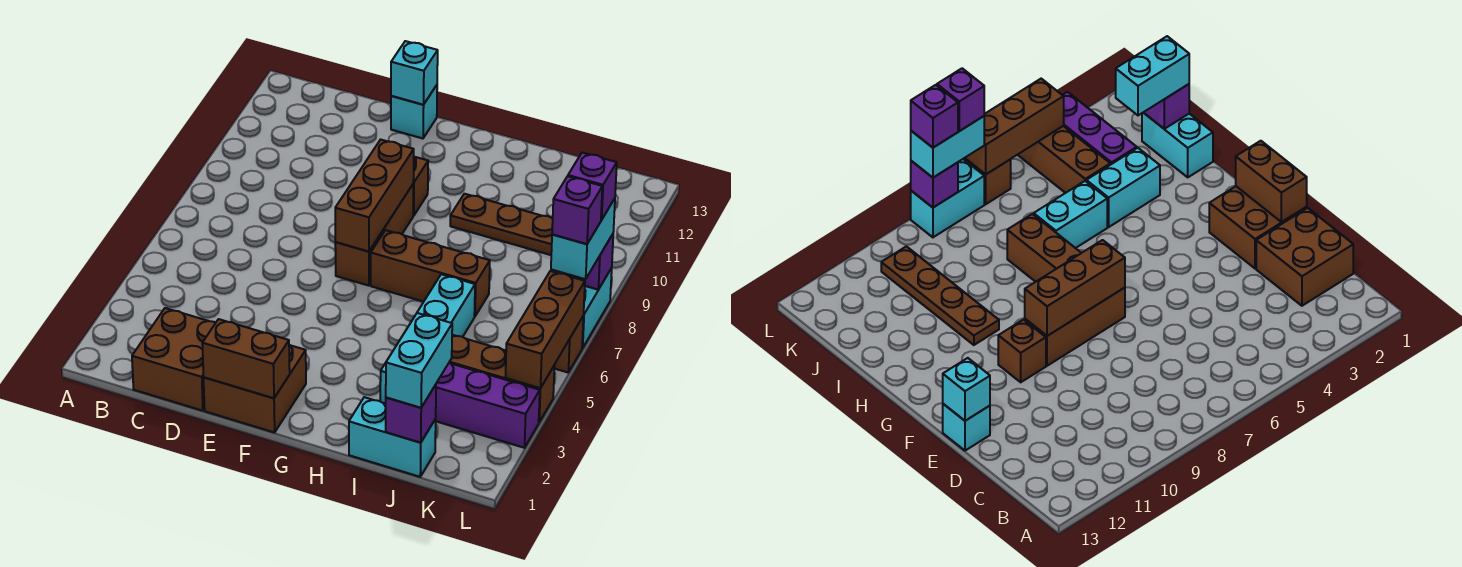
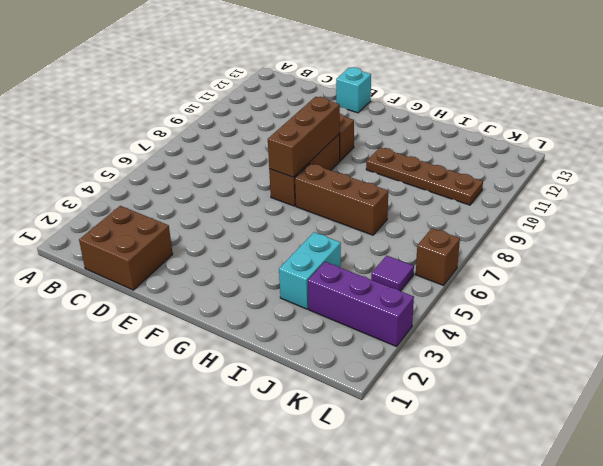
purple tile K5 level 1 -> none
none -> brown brick E1:F2 level 1
none -> cyan brick I1:J1 level 1
none -> cyan brick I5:I6 level 1

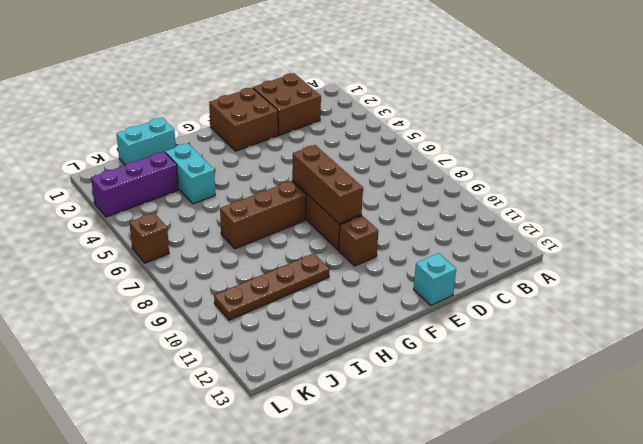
none -> cyan brick I5:I6 level 1
none -> brown brick J4:L4 level 1
none -> cyan brick L7:L8 level 1

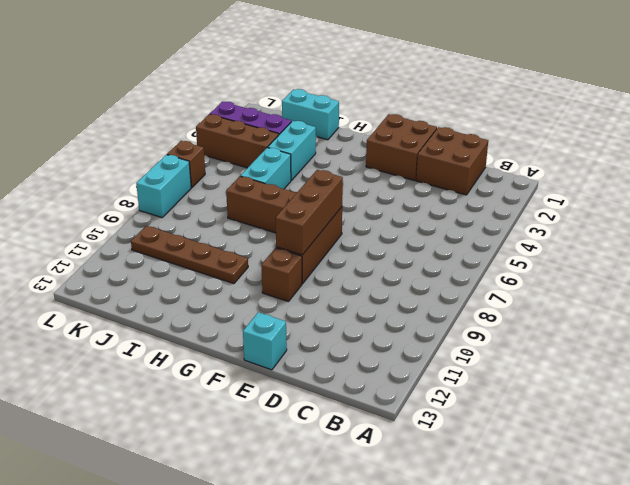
none -> brown brick E1:F1 level 2
none -> cyan brick E13 level 2
none -> purple brick J1 level 2

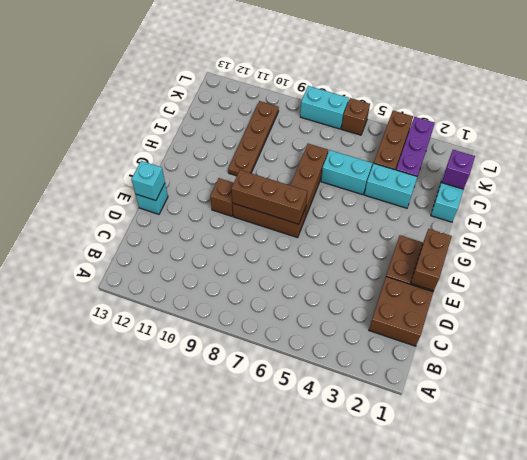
none -> brown brick L4:L6 level 2
none -> purple brick L8 level 2
none -> cyan brick J1:J2 level 3

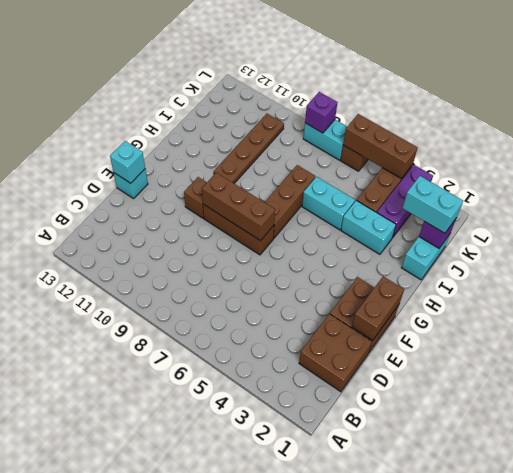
none -> cyan brick L7:L8 level 3
none -> purple brick L7 level 4
none -> purple brick L8 level 4

